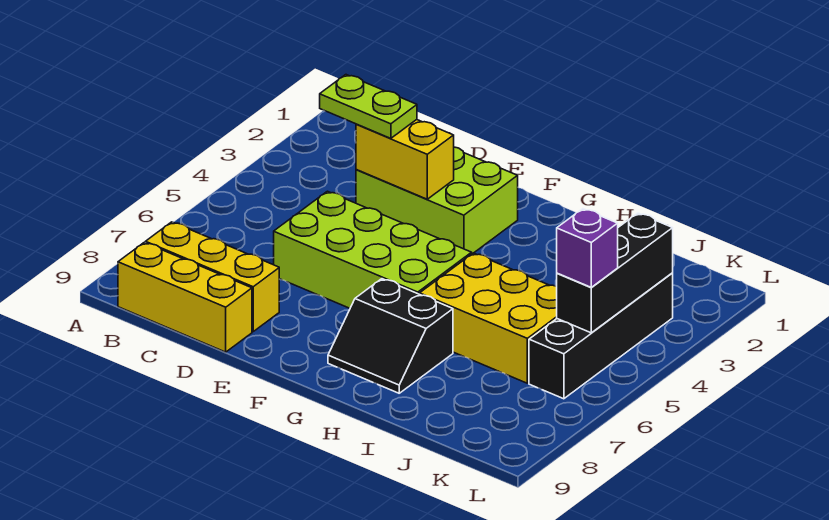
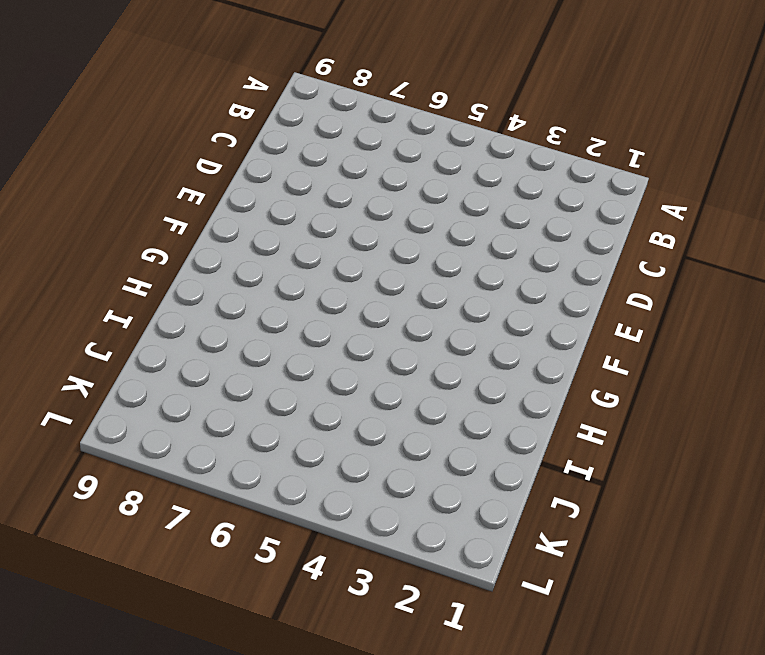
none -> yellow brick B8:D8 level 1
none -> yellow brick B9:D9 level 1

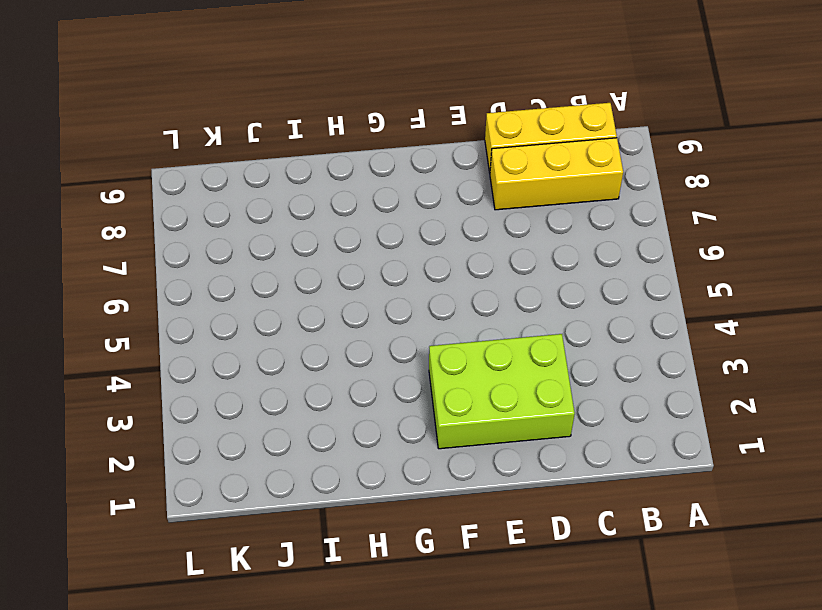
none -> lime brick D5:G6 level 1
none -> black slope G7:H8 level 1 top 7

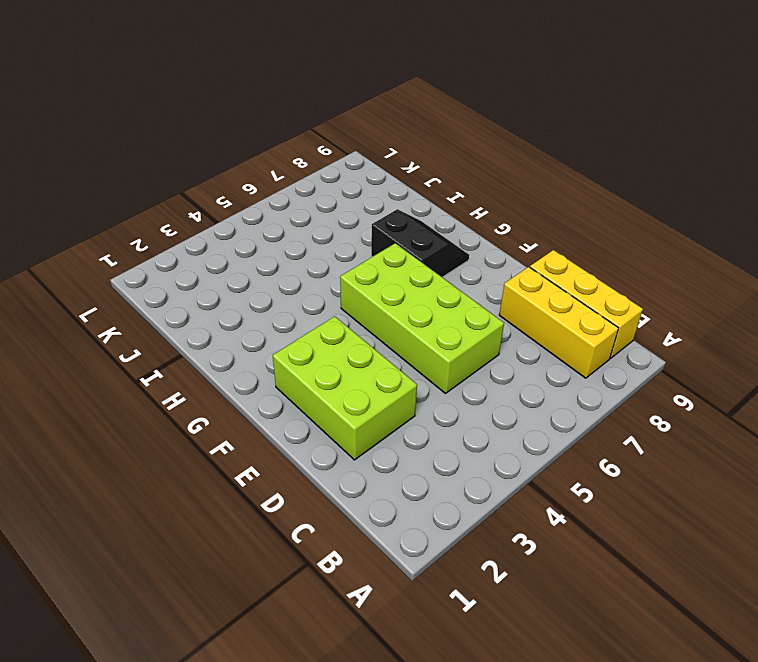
none -> yellow brick H5:J6 level 1
none -> black brick K3:K6 level 1

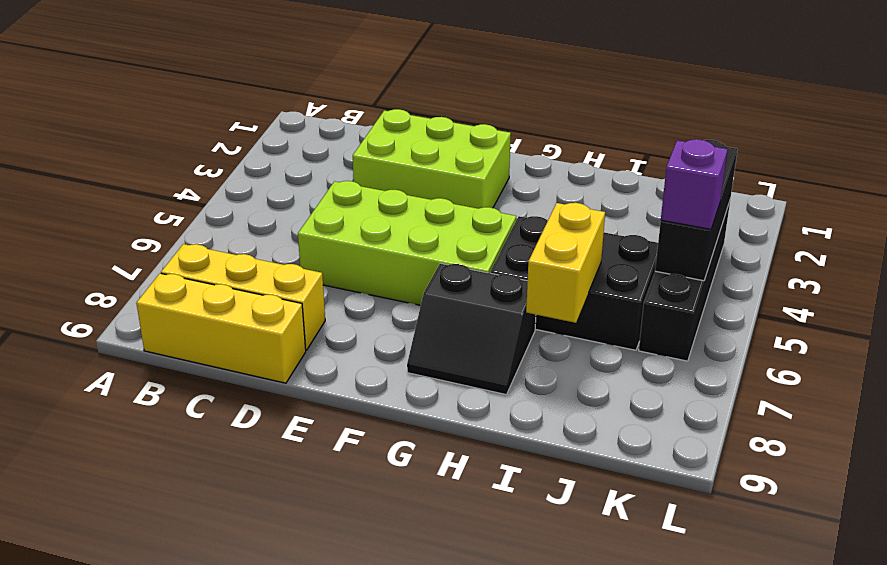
black brick H5:J6 level 1 -> yellow brick H5:J6 level 1
yellow brick I6:I7 level 2 -> yellow brick D3:E3 level 2
none -> lime plate C3:D3 level 3

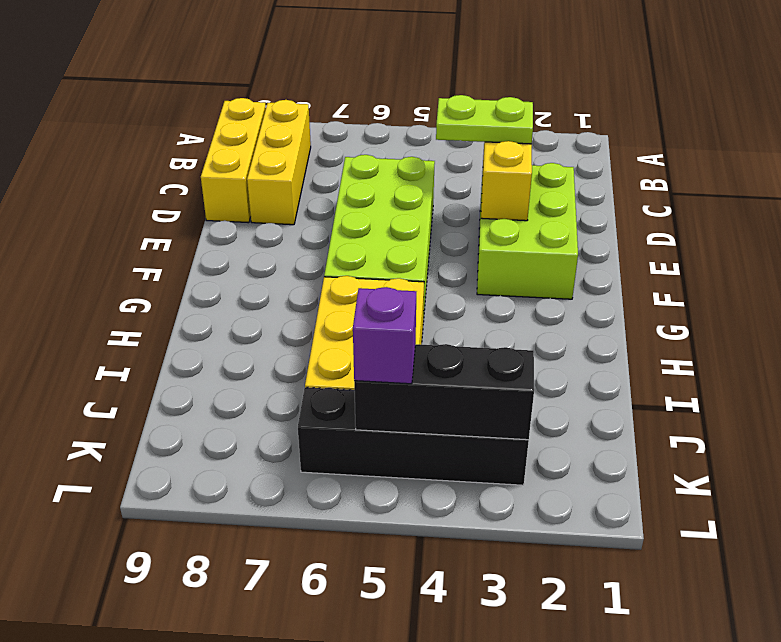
lime plate D3:D4 level 3 -> lime plate C3:D3 level 3
none -> black slope G7:H8 level 1 top 7

